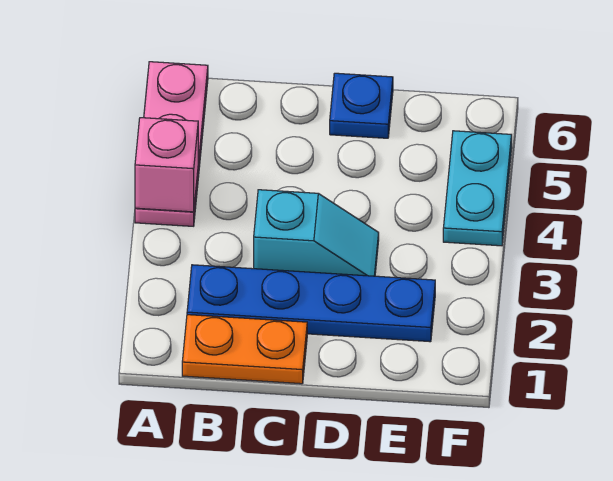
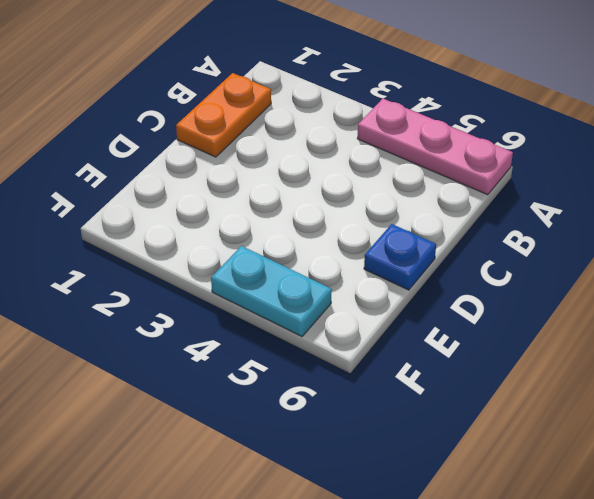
none -> blue plate B2:E2 level 1
none -> cyan slope C3:D3 level 1 top C

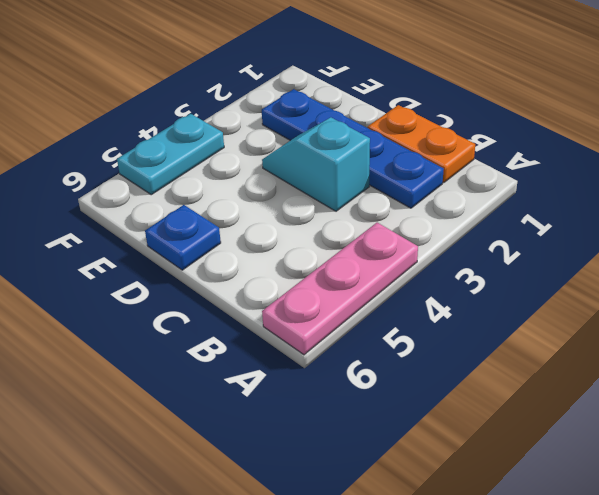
none -> pink brick A4 level 2

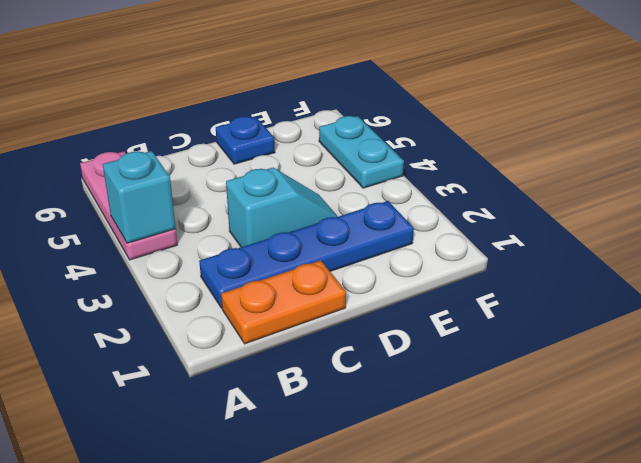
cyan brick A4 level 2 -> pink brick A4 level 2

